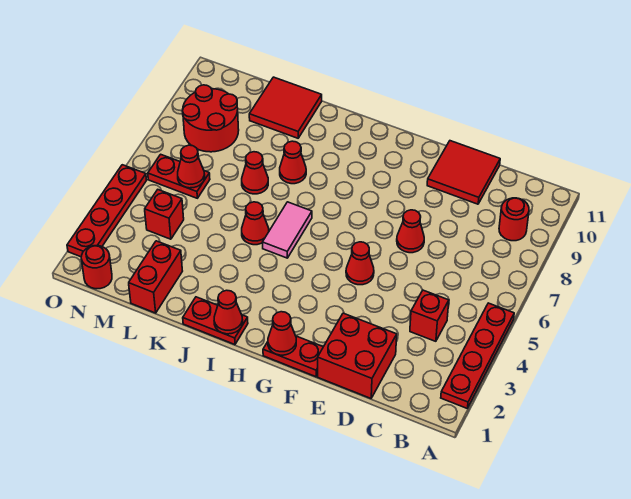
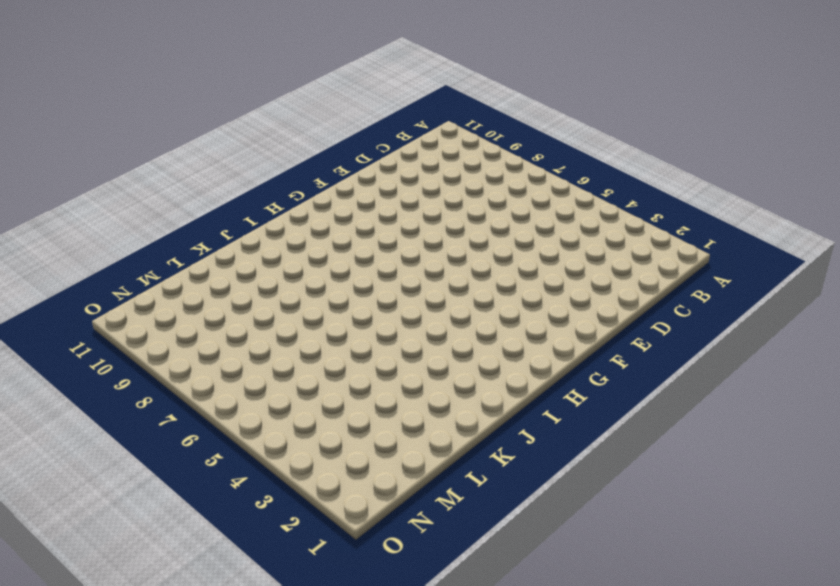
none -> red plate A2:A5 level 1
none -> red round brick B9 level 1
none -> red brick C4 level 1

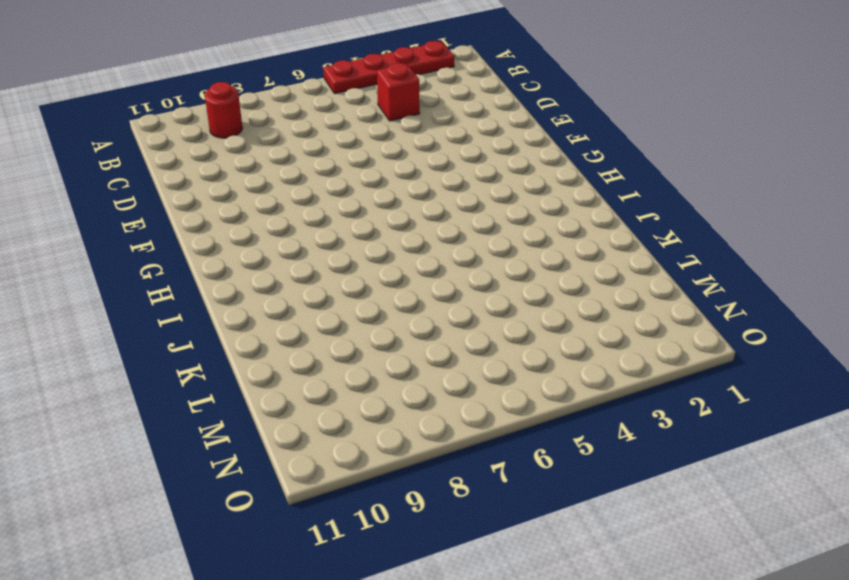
none -> red brick D1:E2 level 1
none -> red tile D10:E11 level 1
none -> red cone E7 level 1

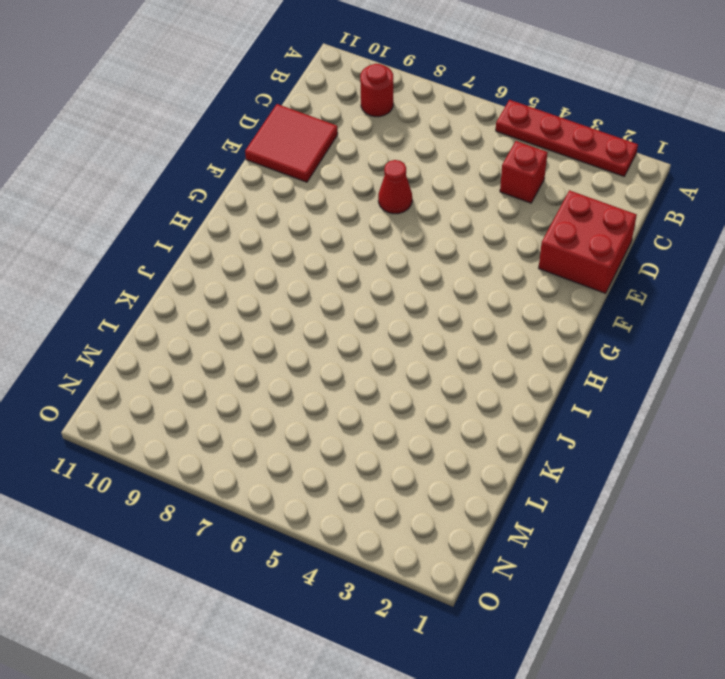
none -> red plate F1:G1 level 1
none -> red cone F5 level 1
none -> red plate I1:J1 level 1

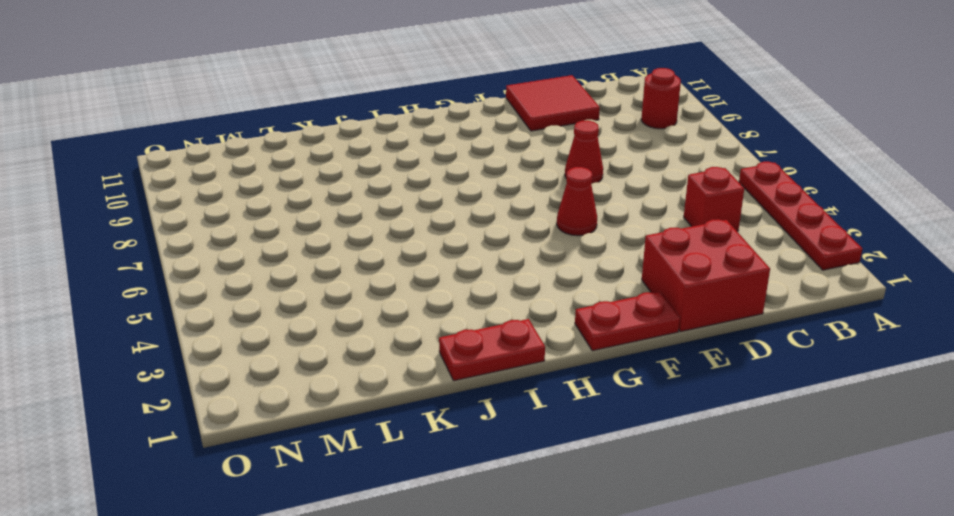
none -> pink tile I5:I6 level 1
none -> red cone J5 level 1
none -> red cone J8 level 1

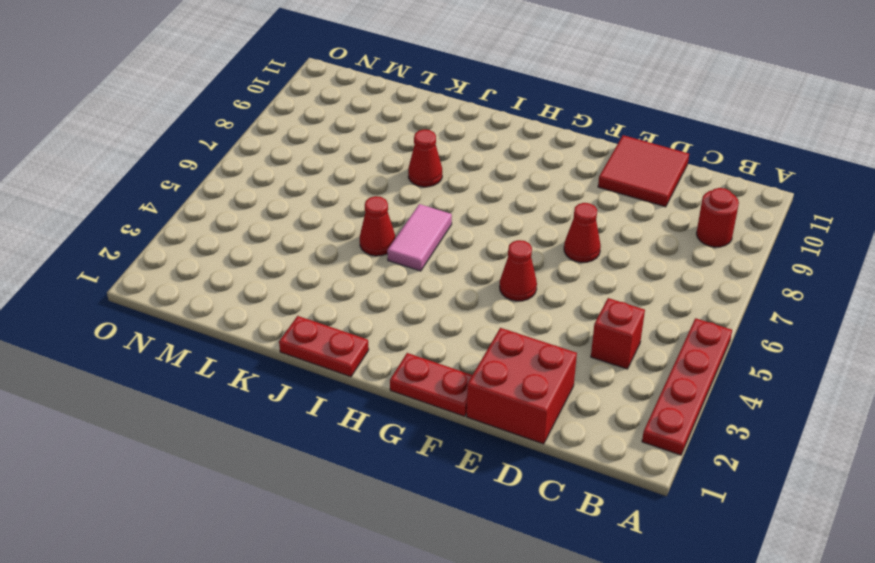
none -> red cone K7 level 1
none -> red tile K10:L11 level 1
none -> red brick L1:L2 level 1

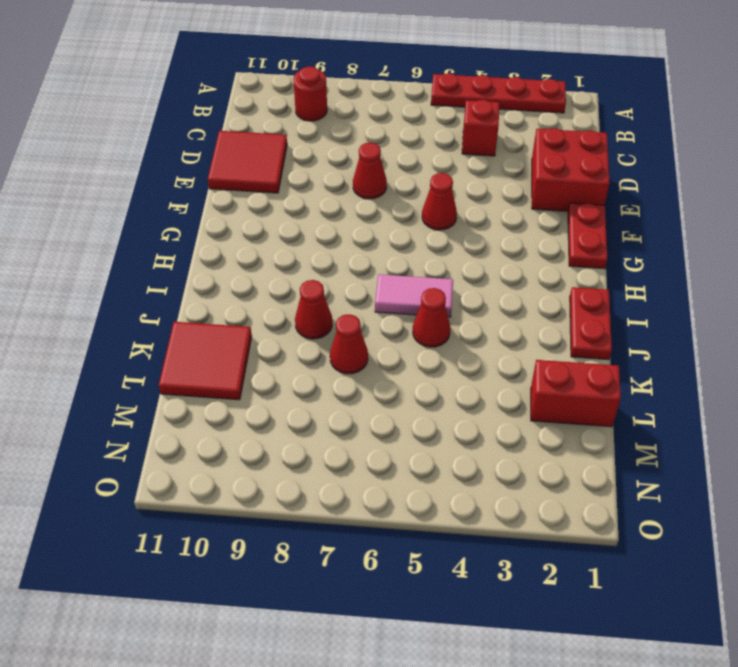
none -> red brick M4 level 1
none -> red plate M6:N6 level 1
none -> red round brick M8:N9 level 1

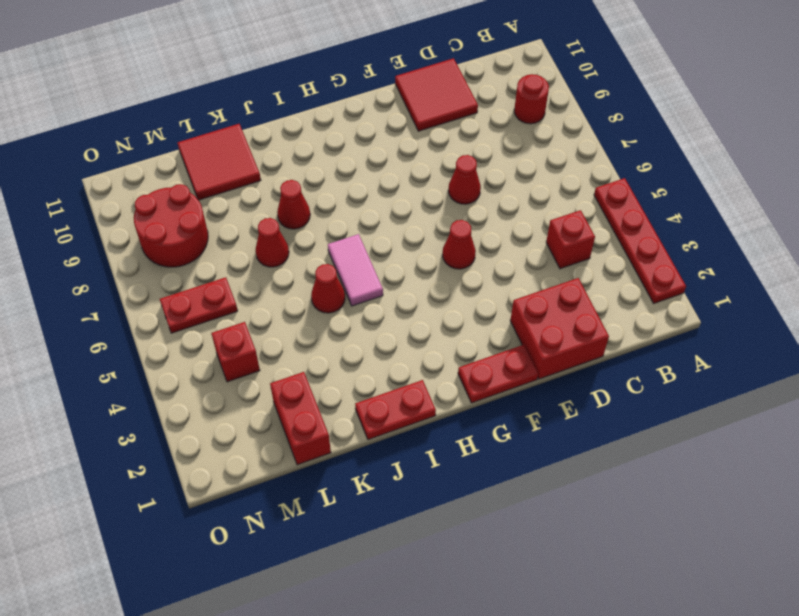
none -> red round brick N1 level 1
none -> red plate O2:O5 level 1
none -> red cone G1 level 2

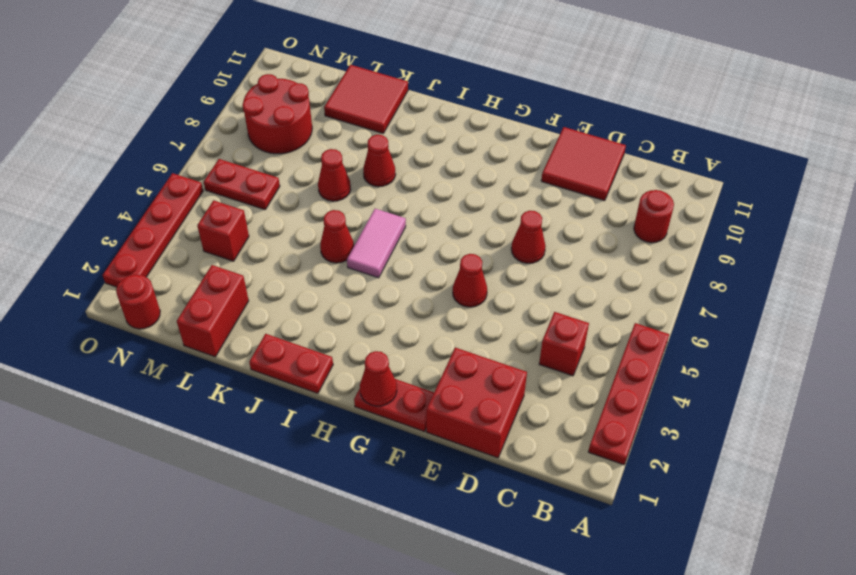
none -> red cone I1 level 2
none -> red cone M6 level 2

